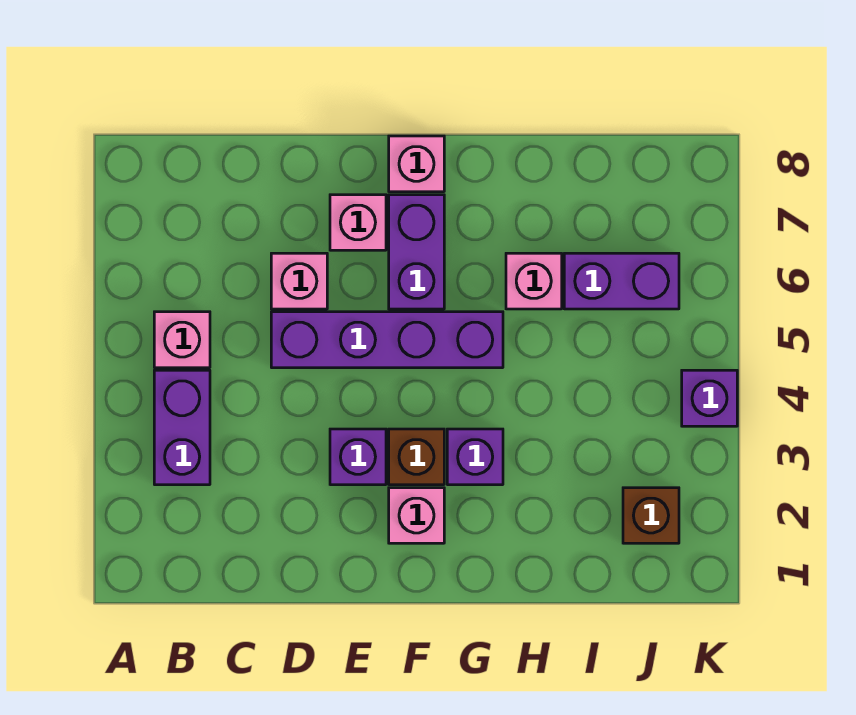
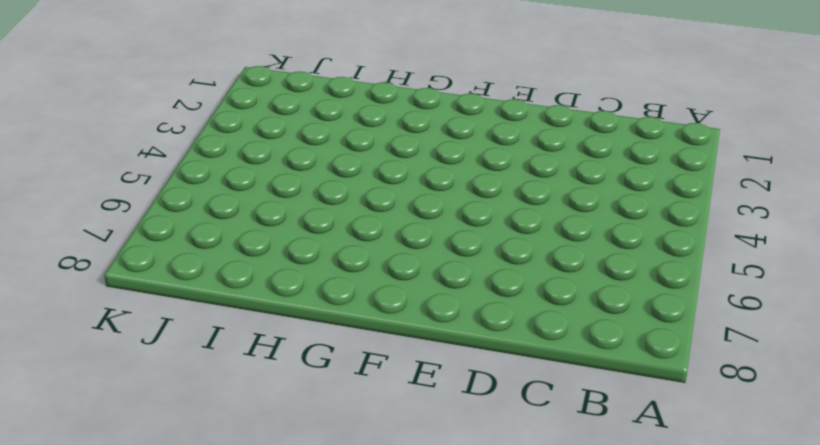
none -> purple brick B3:B4 level 1
none -> pink brick B5 level 1
none -> purple brick D5:G5 level 1

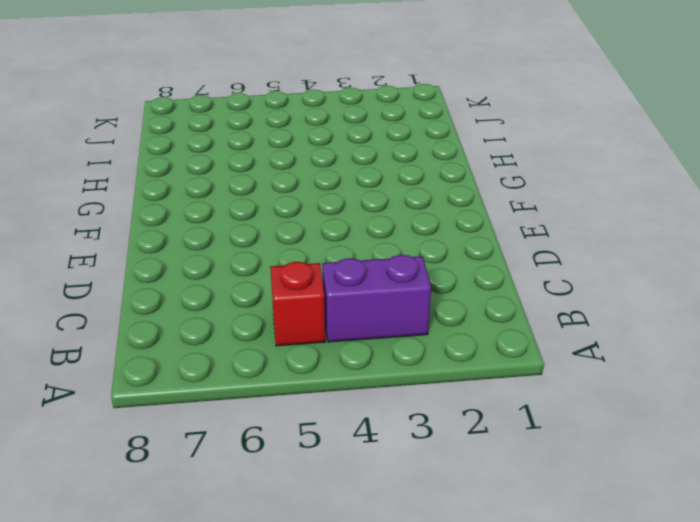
red brick B5 level 1 -> pink brick B5 level 1
none -> purple brick D5:G5 level 1
none -> pink brick D6 level 1
none -> purple brick E3 level 1

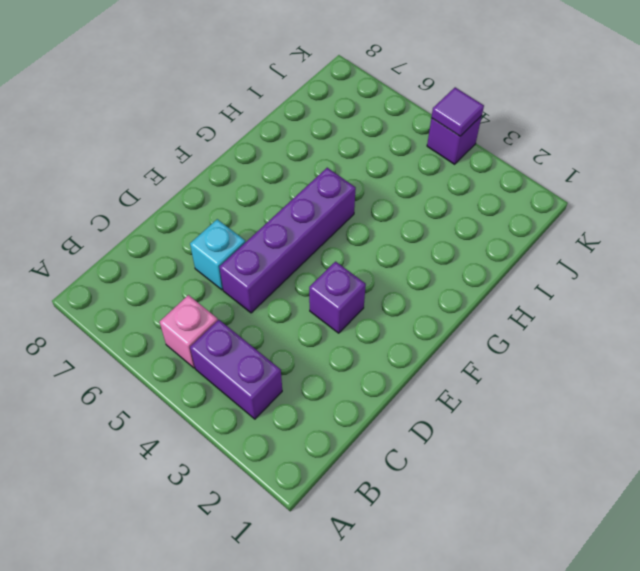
cyan brick D6 level 1 -> pink brick D6 level 1
purple tile K4 level 2 -> none
none -> pink brick E7 level 1
none -> pink brick F2 level 1
none -> brown brick F3 level 1

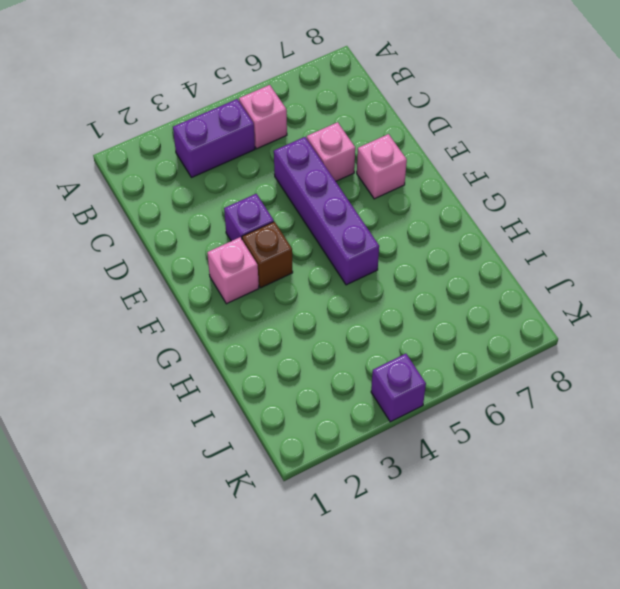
none -> purple brick F6:F7 level 1
none -> pink brick F8 level 1
none -> purple brick G3 level 1

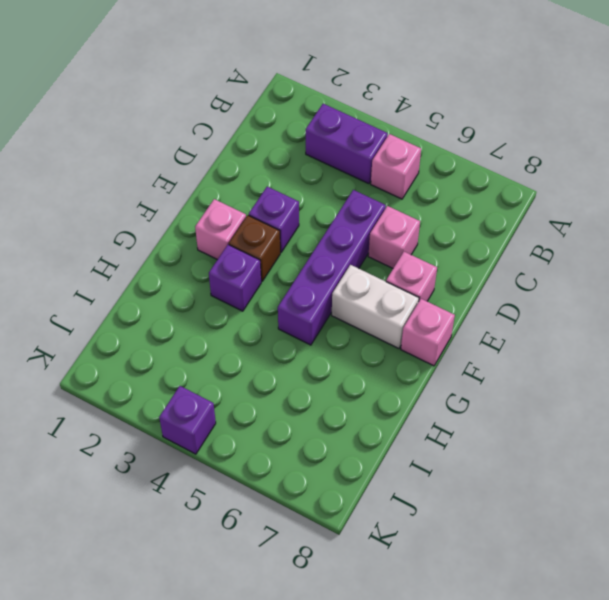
white brick F6:F7 level 1 -> purple brick F6:F7 level 1
none -> pink brick H6 level 1
none -> purple brick I6:J6 level 1
none -> brown brick J2 level 1

